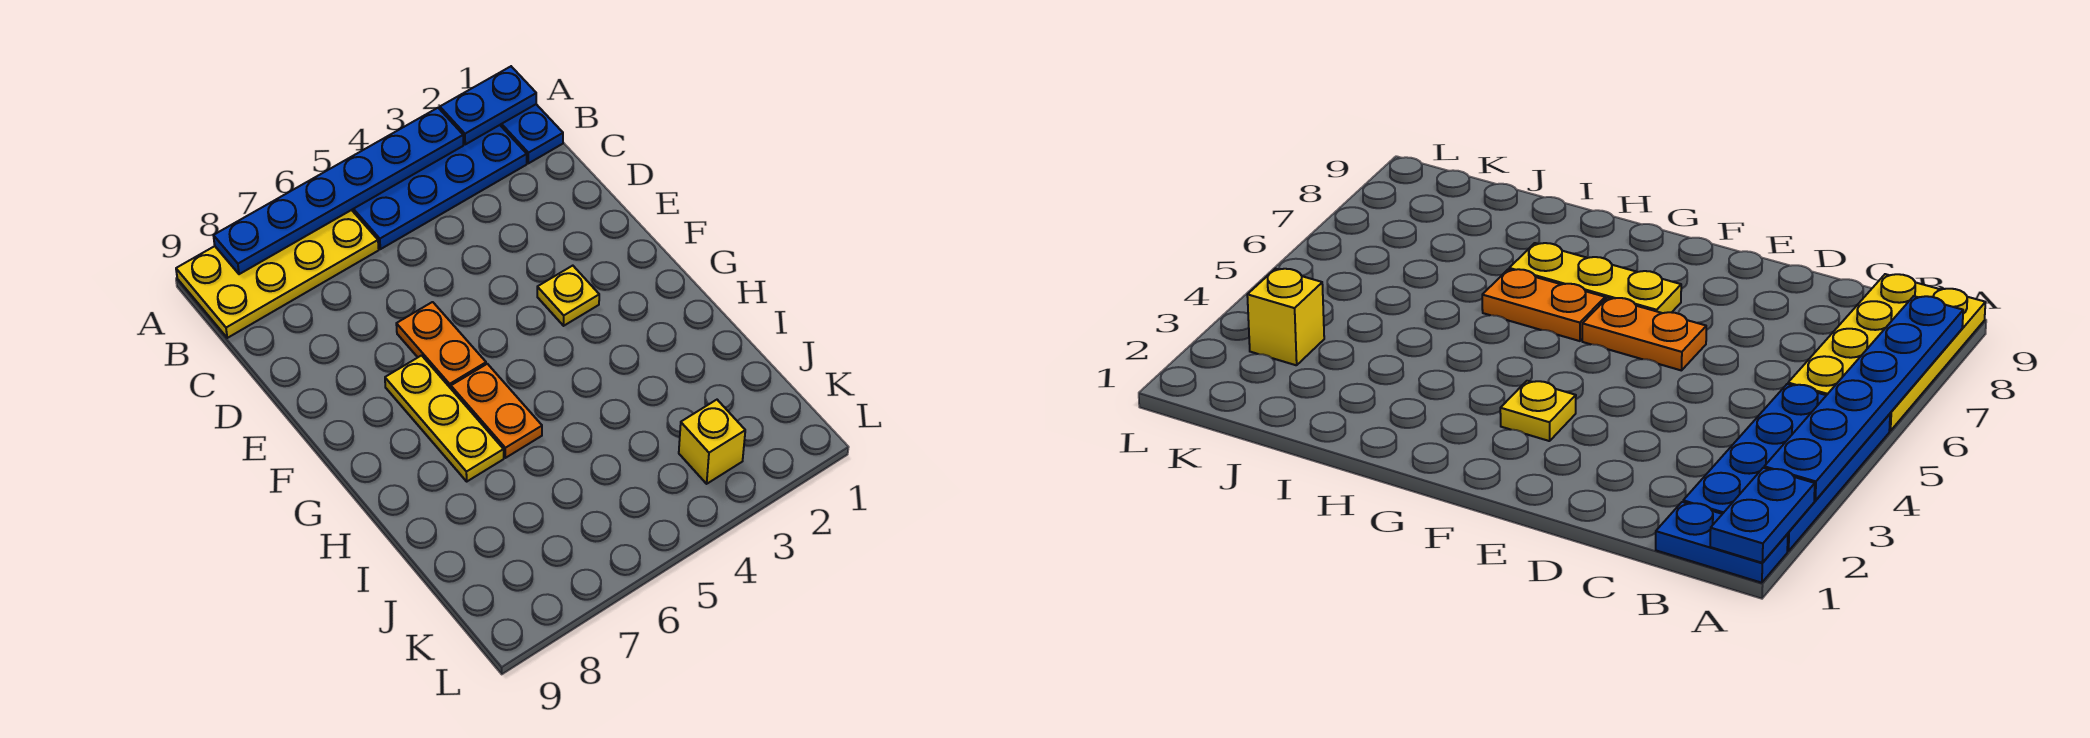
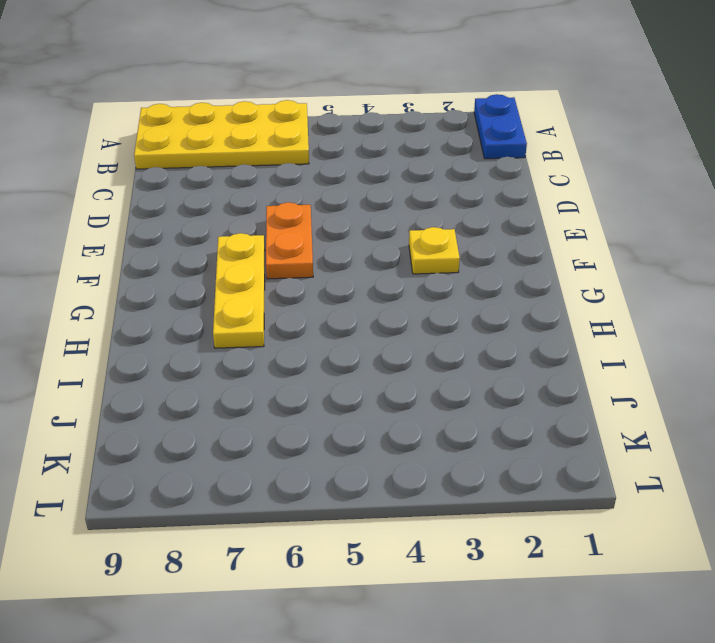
none -> blue plate A2:B5 level 1
none -> orange plate G6:H6 level 1

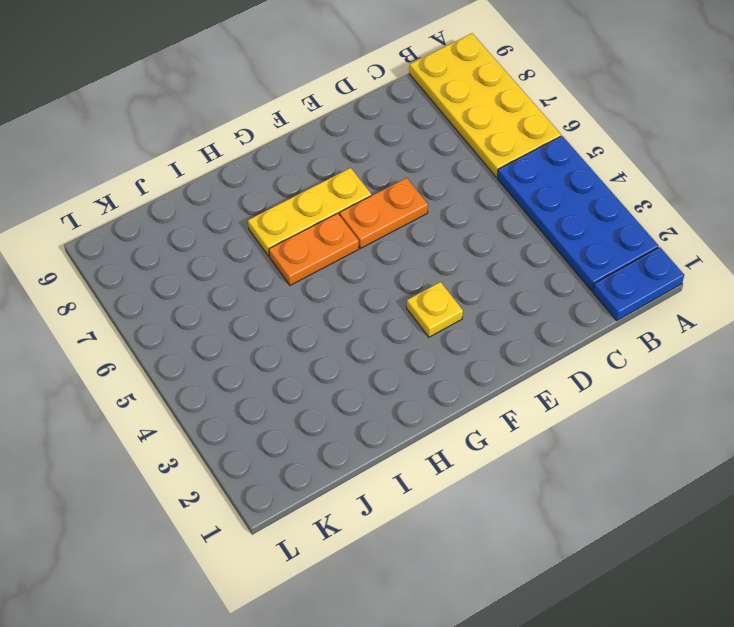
none -> yellow brick K3 level 1
none -> blue plate A1:A2 level 2

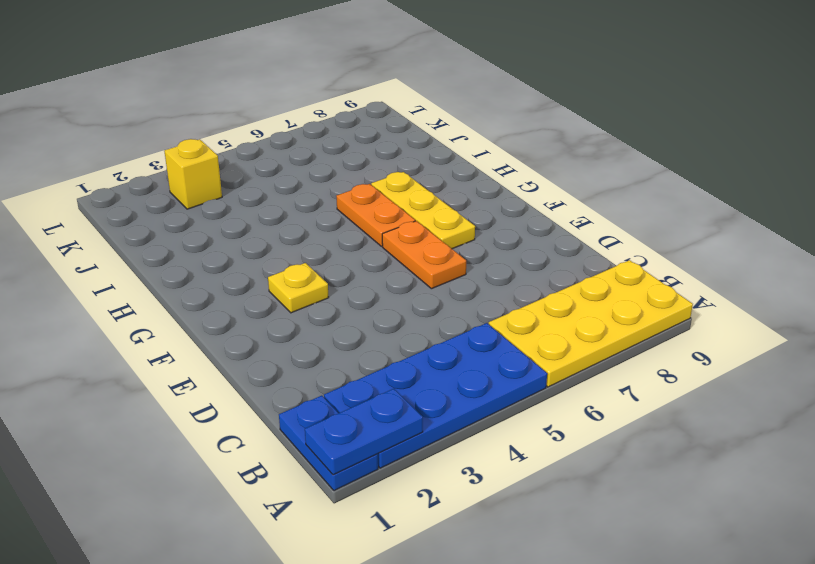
none -> blue plate A3:A8 level 2

